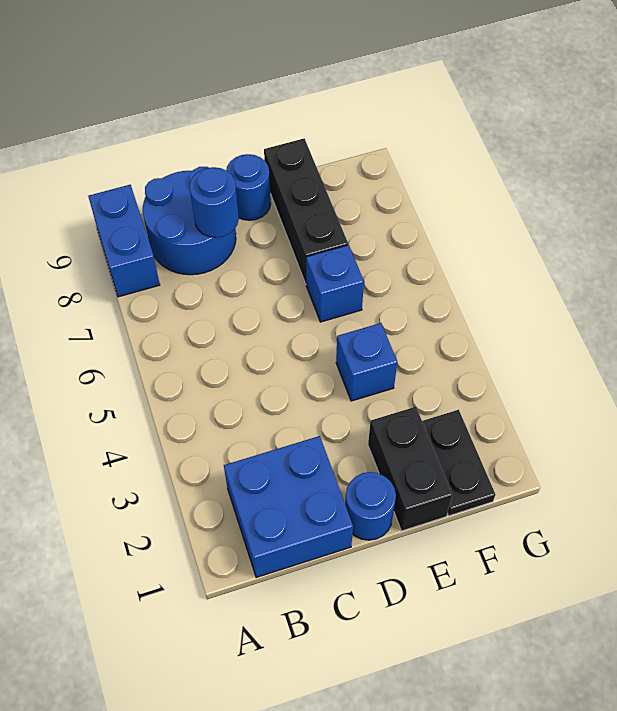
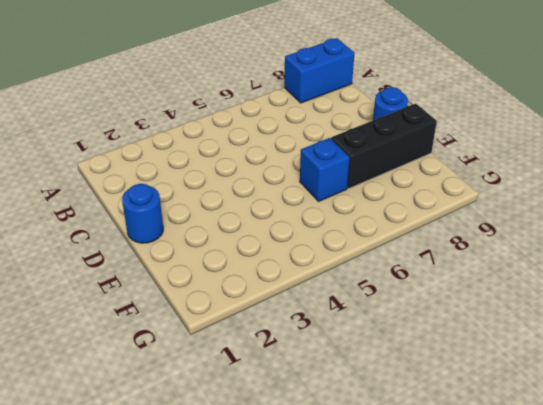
none -> blue brick B1:C2 level 1
none -> blue round brick B8:C9 level 1

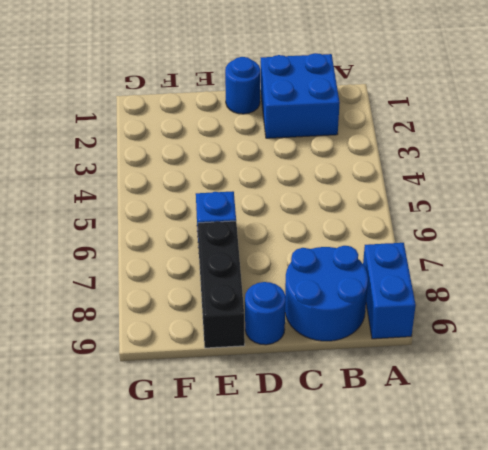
none -> black brick E1:E2 level 1
none -> blue brick E4 level 1

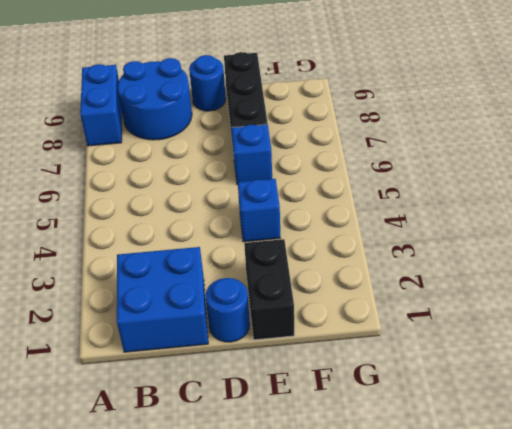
none -> black plate F1:F2 level 1
none -> blue round brick C8 level 2

